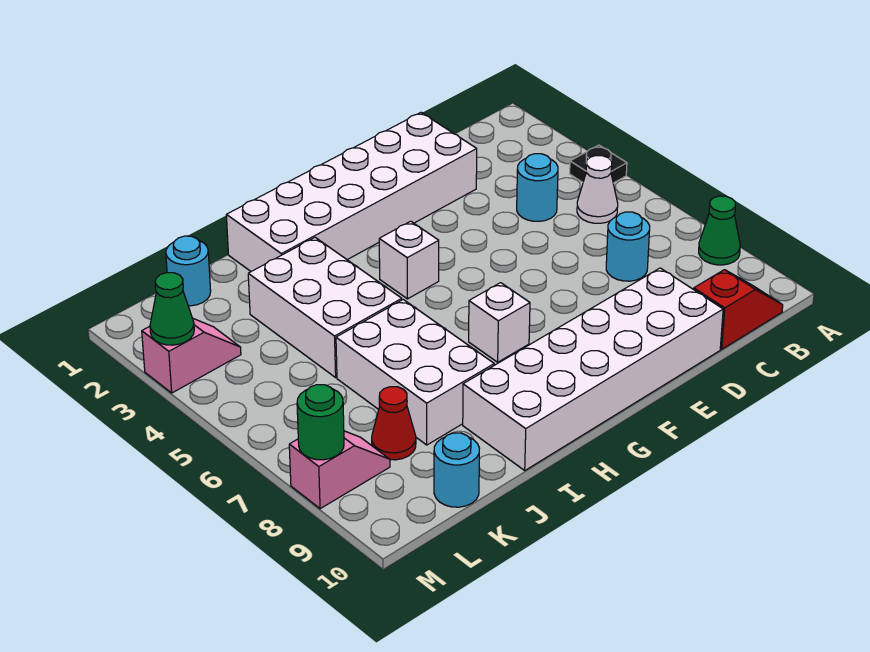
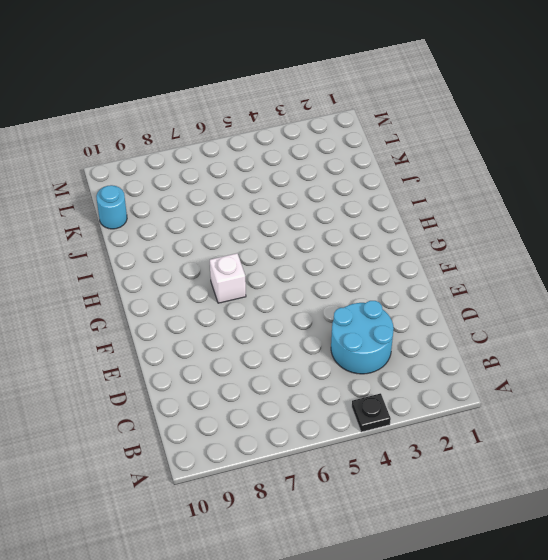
cyan round brick C3:D4 level 1 -> cyan round brick C4 level 1
none -> green cone A8 level 1
none -> white cone B5 level 1
none -> red slope B10:C10 level 1 top C

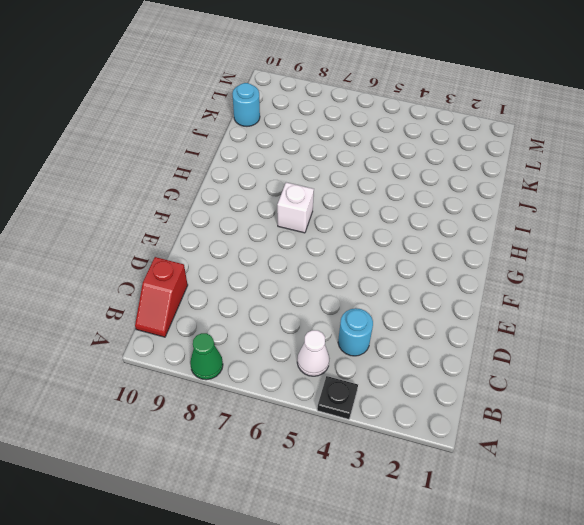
none -> cyan round brick C7 level 1
none -> white brick D1:I2 level 1
none -> white brick D9:I10 level 1

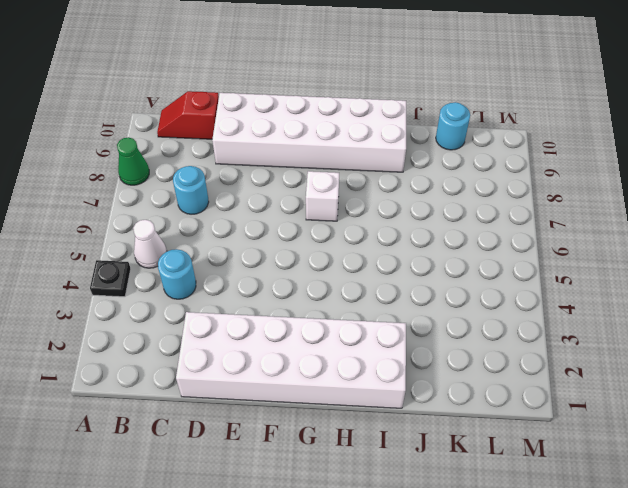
none -> white brick G4 level 1
none -> white brick I3:J5 level 1
none -> white brick I6:J8 level 1

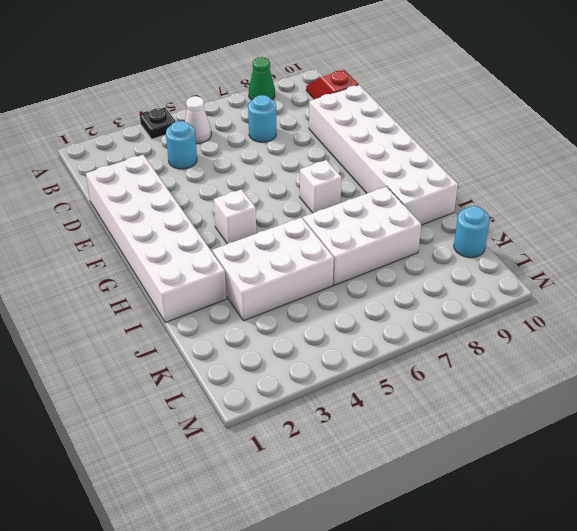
none -> cyan round brick K1 level 1
none -> red cone K8 level 1
none -> pink slope L3:M3 level 1 top M

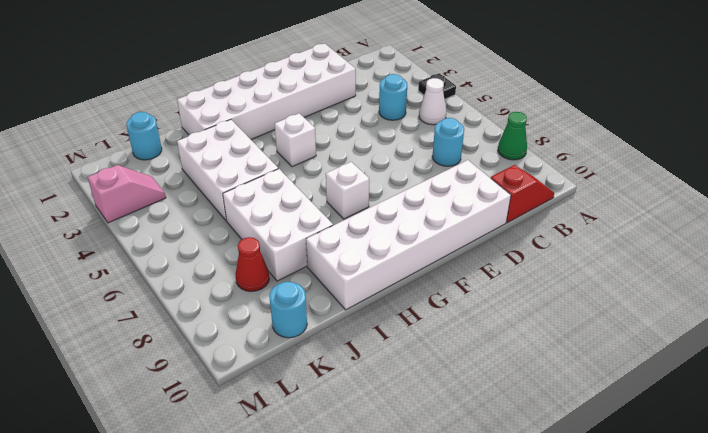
none -> pink slope L8:M8 level 1 top M
none -> green cone M3 level 2
none -> green round brick M8 level 2

